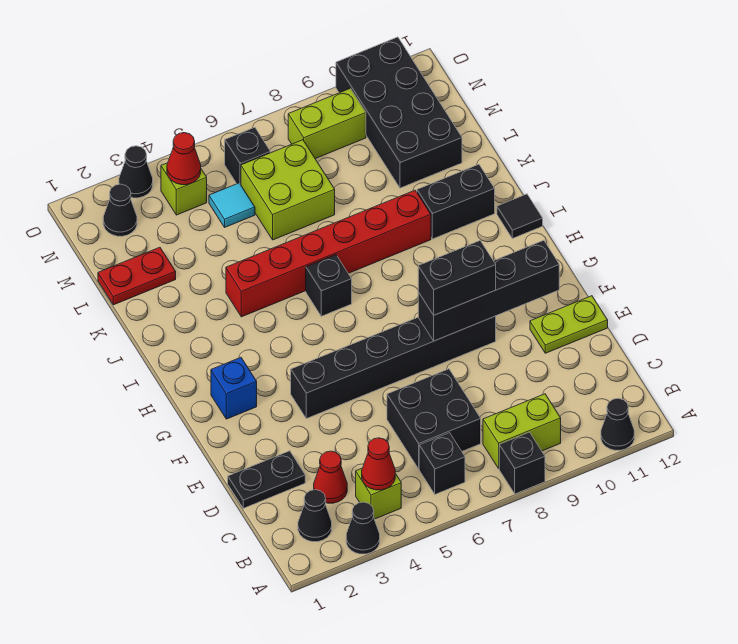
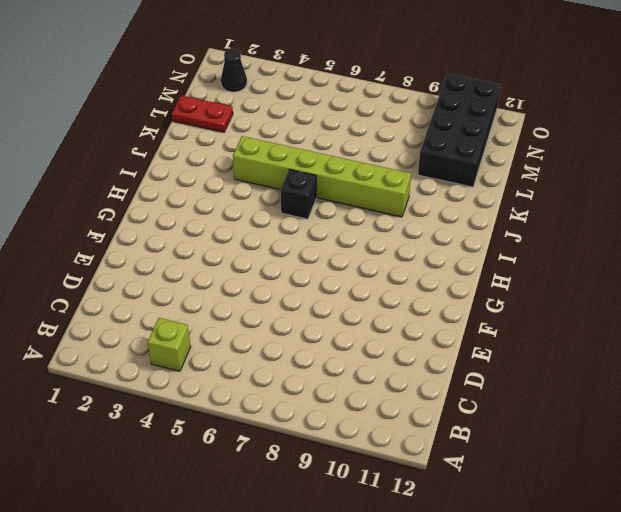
lime brick J4:J9 level 1 -> red brick J4:J9 level 1
none -> black cone A3 level 1
none -> black brick A8 level 1
none -> black cone A11 level 1
none -> black cone B2 level 1

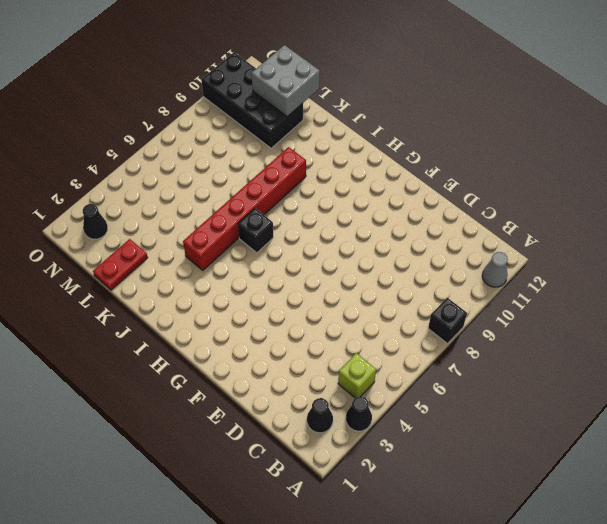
grey cone A11 level 1 -> black cone A11 level 1
grey brick L11:M12 level 2 -> none
none -> black brick B6 level 1
none -> lime brick B8:B9 level 1
none -> red cone C3 level 1
none -> black brick C6:D7 level 1

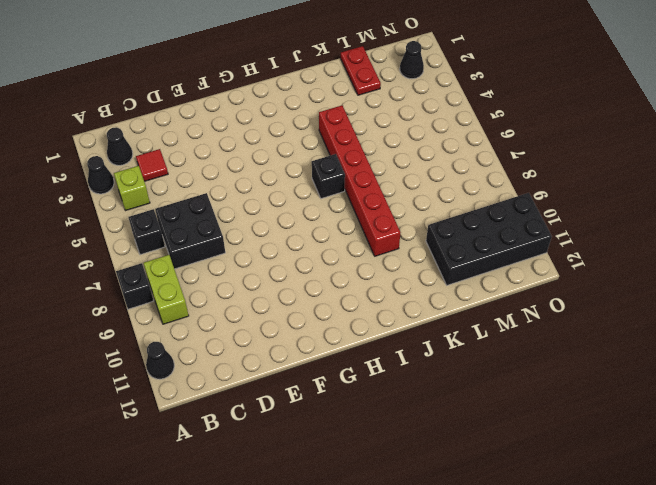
red tile C3 level 1 -> red cone C3 level 1
none -> black plate D1:D2 level 1
none -> lime plate E11:E12 level 1
none -> black brick F4:F9 level 1
none -> blue brick G2 level 1

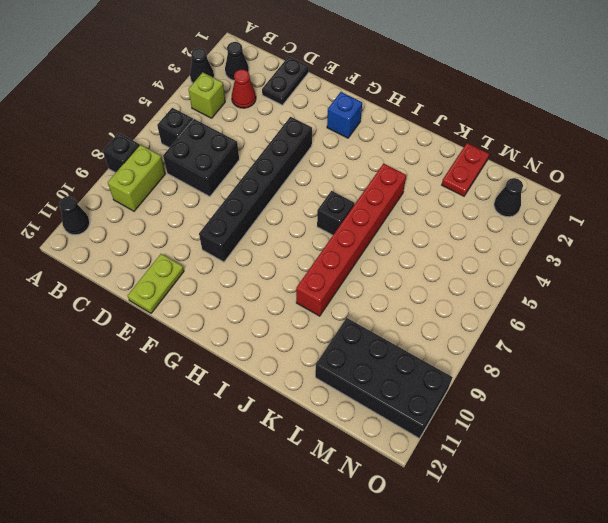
none -> black tile I12 level 1
none -> black brick J10:J11 level 1
none -> lime brick L6:M7 level 1
none -> cyan tile M5 level 1

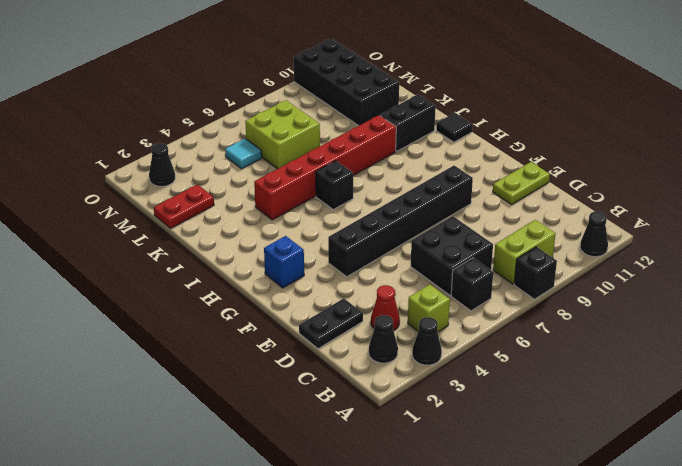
none -> lime brick N4 level 1
none -> black brick N6 level 1
none -> lime brick N8:N9 level 1
none -> black cone O3 level 1

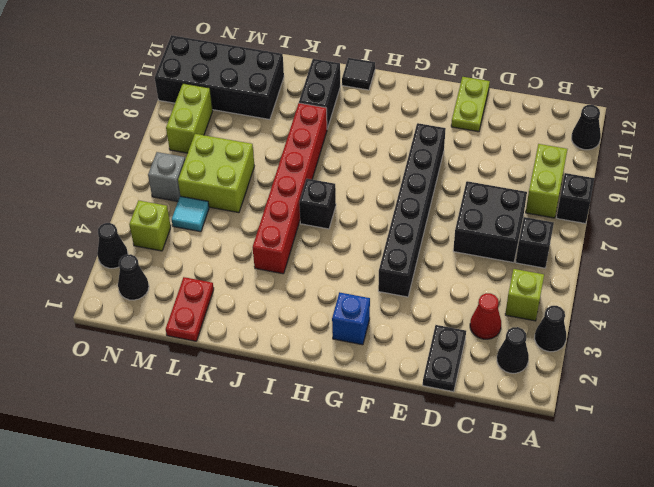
grey brick N6 level 1 -> black brick N6 level 1
none -> red cone B4 level 2
none -> black brick F8:F11 level 2
none -> red cone N4 level 2
none -> black brick F8:F9 level 3

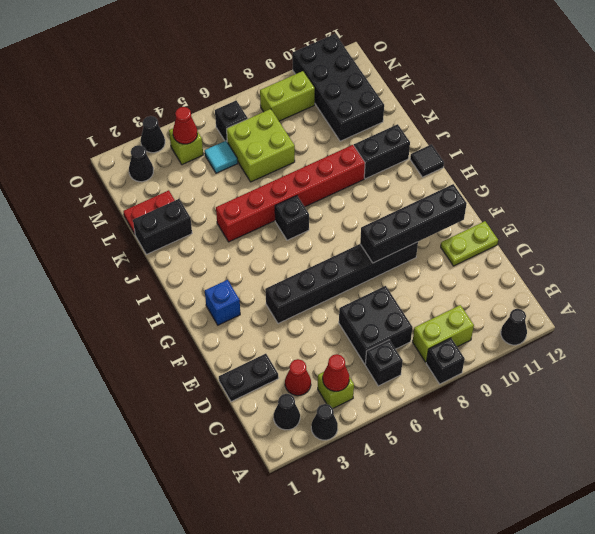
black brick K1:K2 level 1 -> black brick F8:F9 level 3

